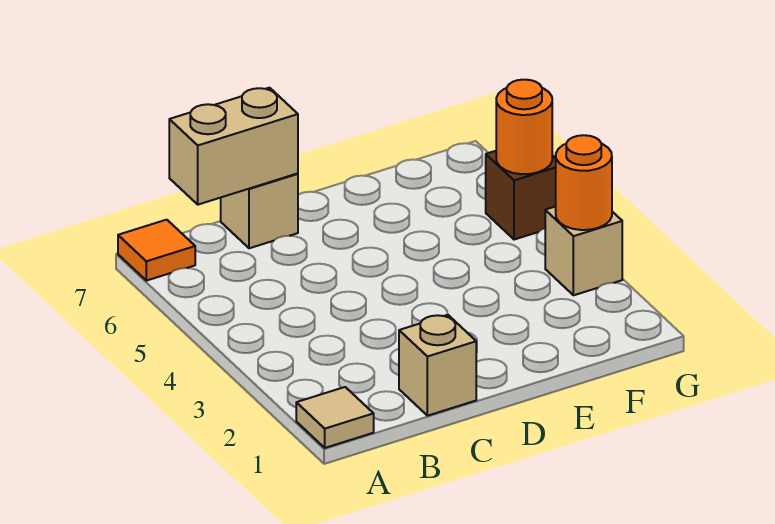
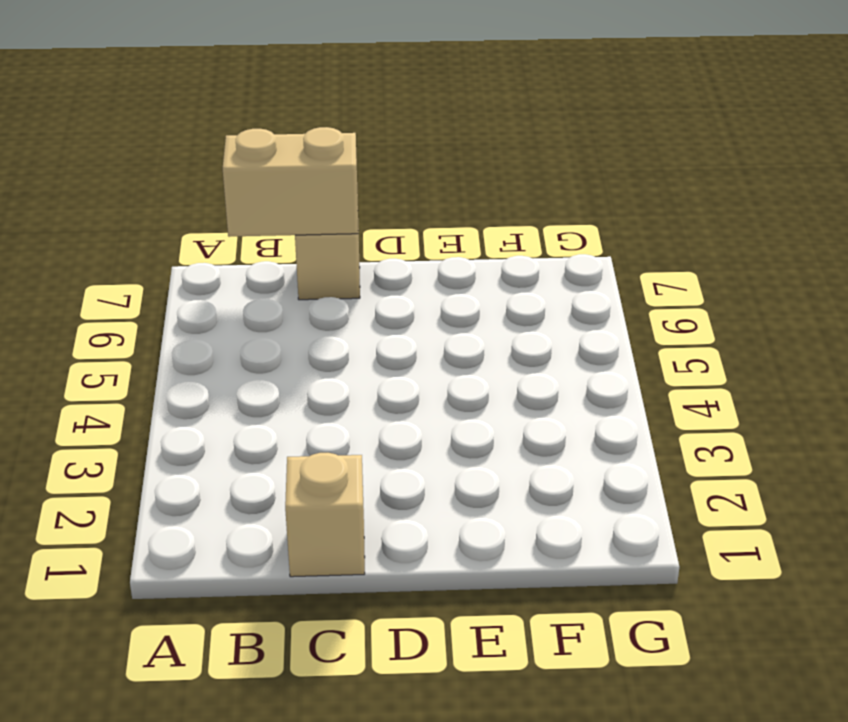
none -> tan tile A1 level 1
none -> orange tile A7 level 1

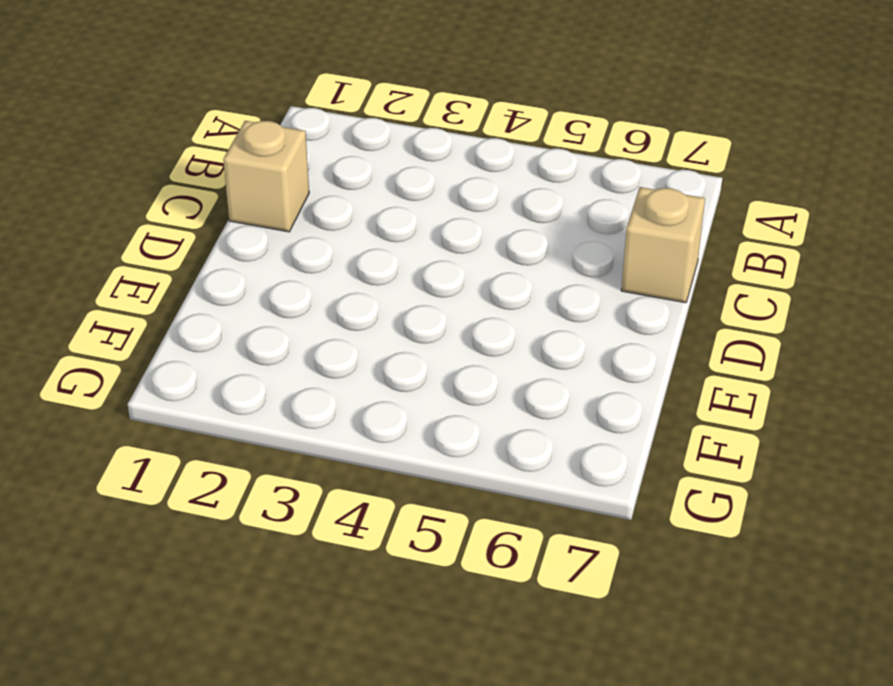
none -> tan tile A1 level 1
none -> orange tile A7 level 1

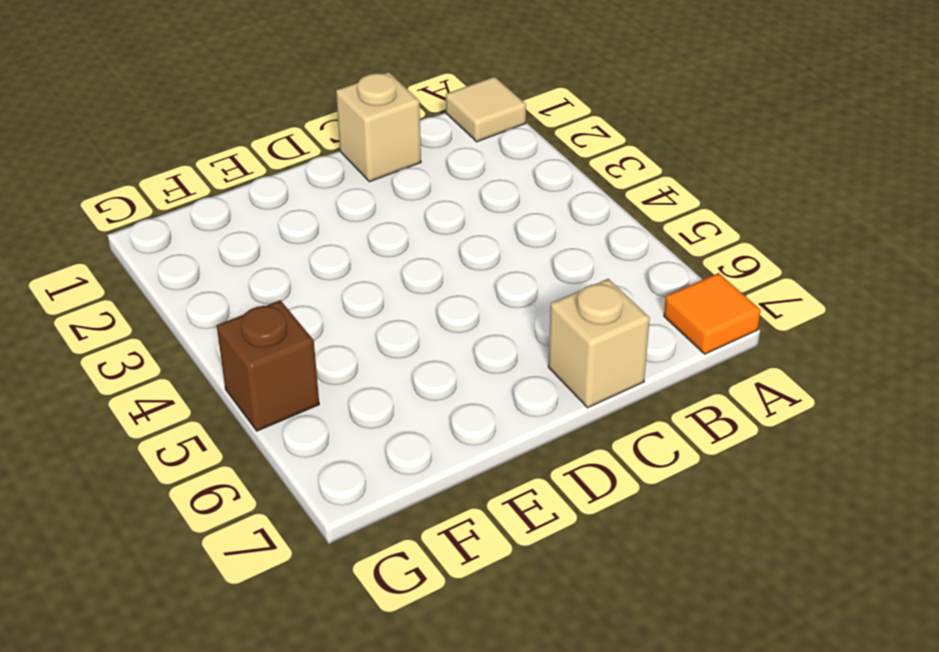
none -> tan brick G3 level 1
none -> tan brick B7:C7 level 2

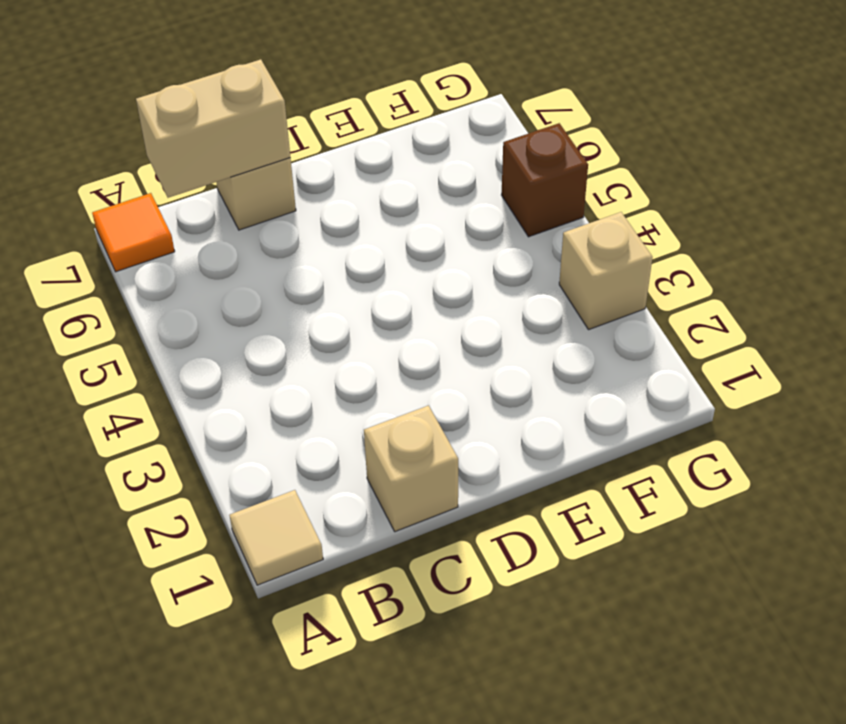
none -> orange round brick G3 level 2
none -> orange round brick G5 level 2

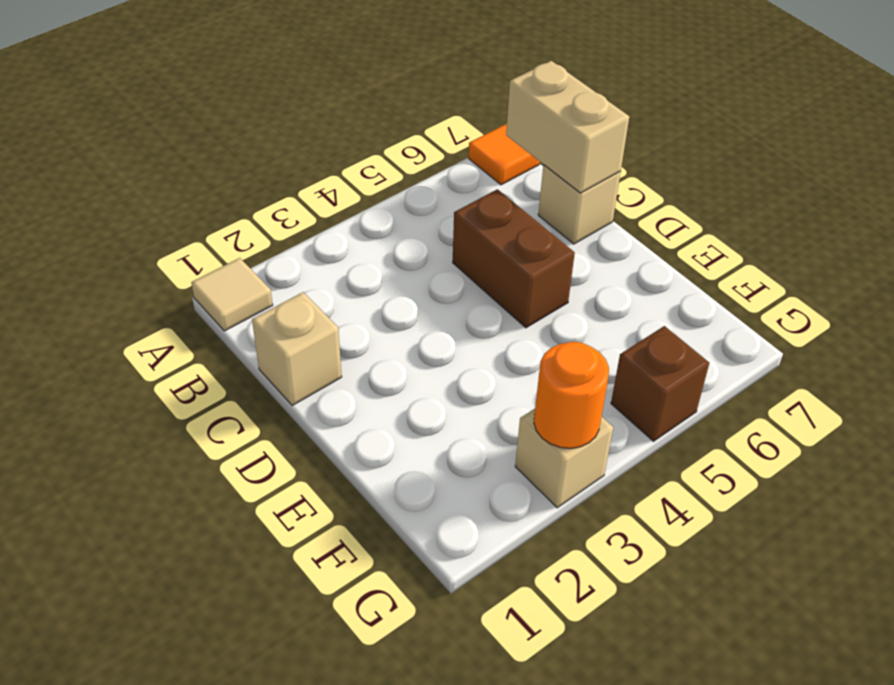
brown brick C5:D5 level 1 -> none
none -> orange round brick G5 level 2

